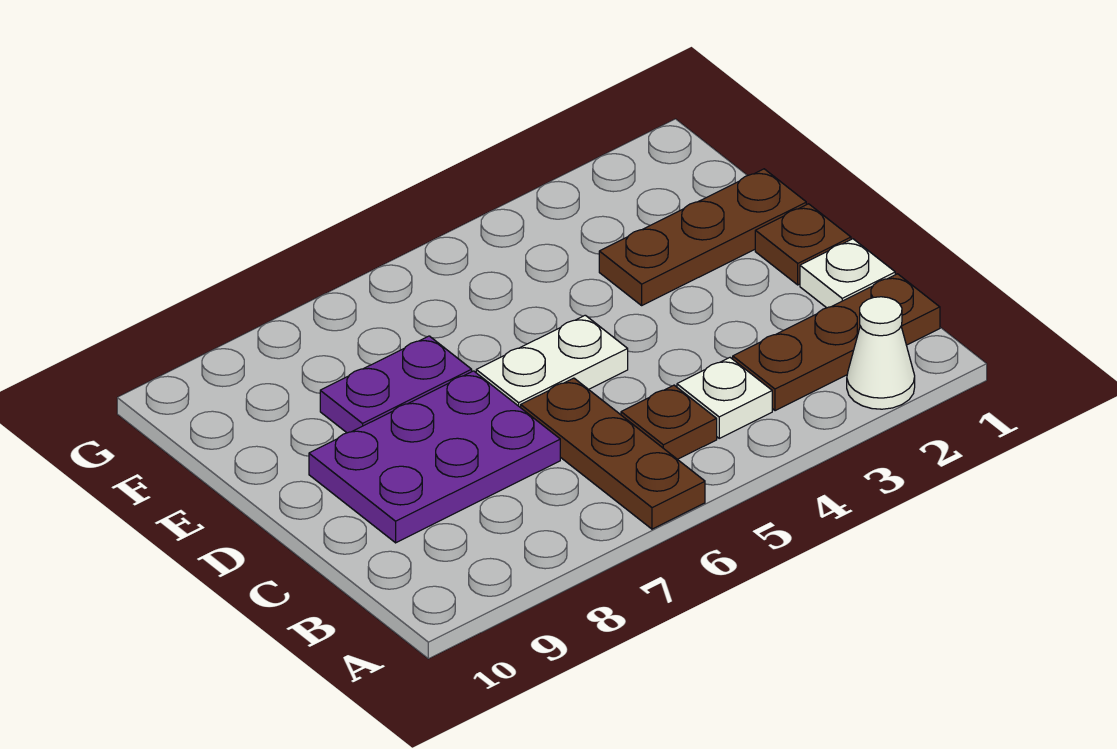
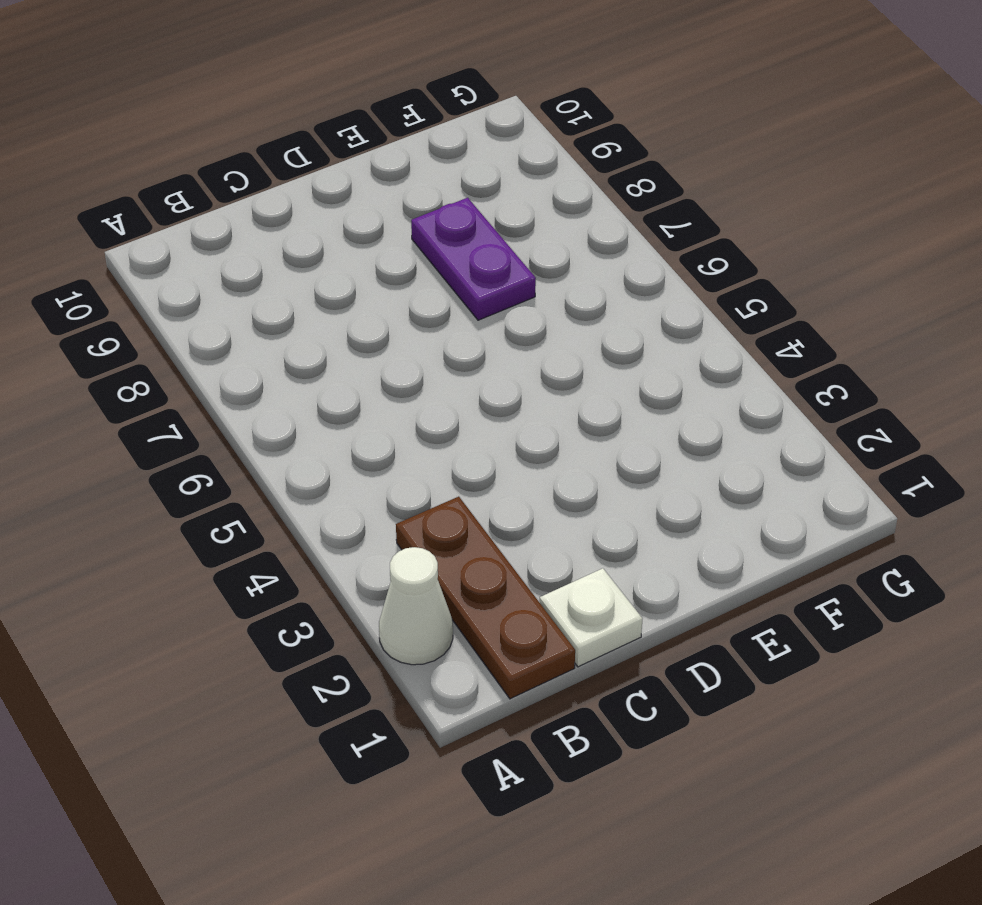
none -> brown plate A6:C6 level 1
none -> white plate B4 level 1

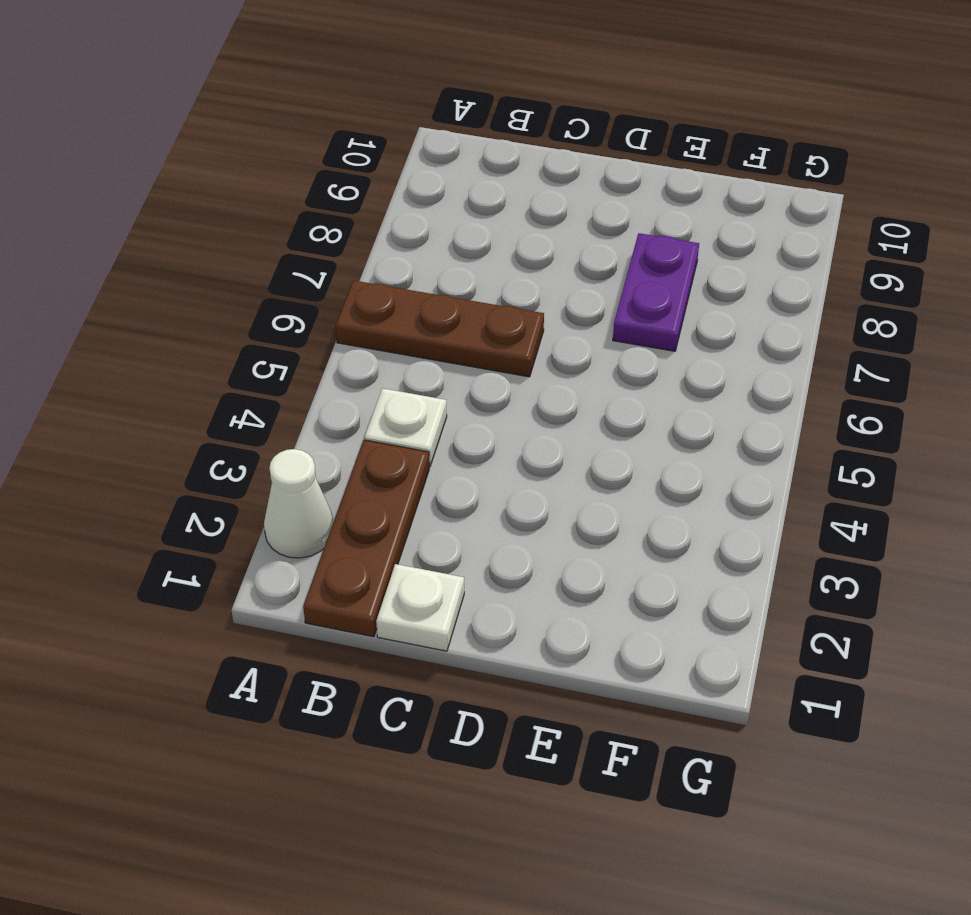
none -> brown plate B5 level 1
none -> purple plate C7:D9 level 1

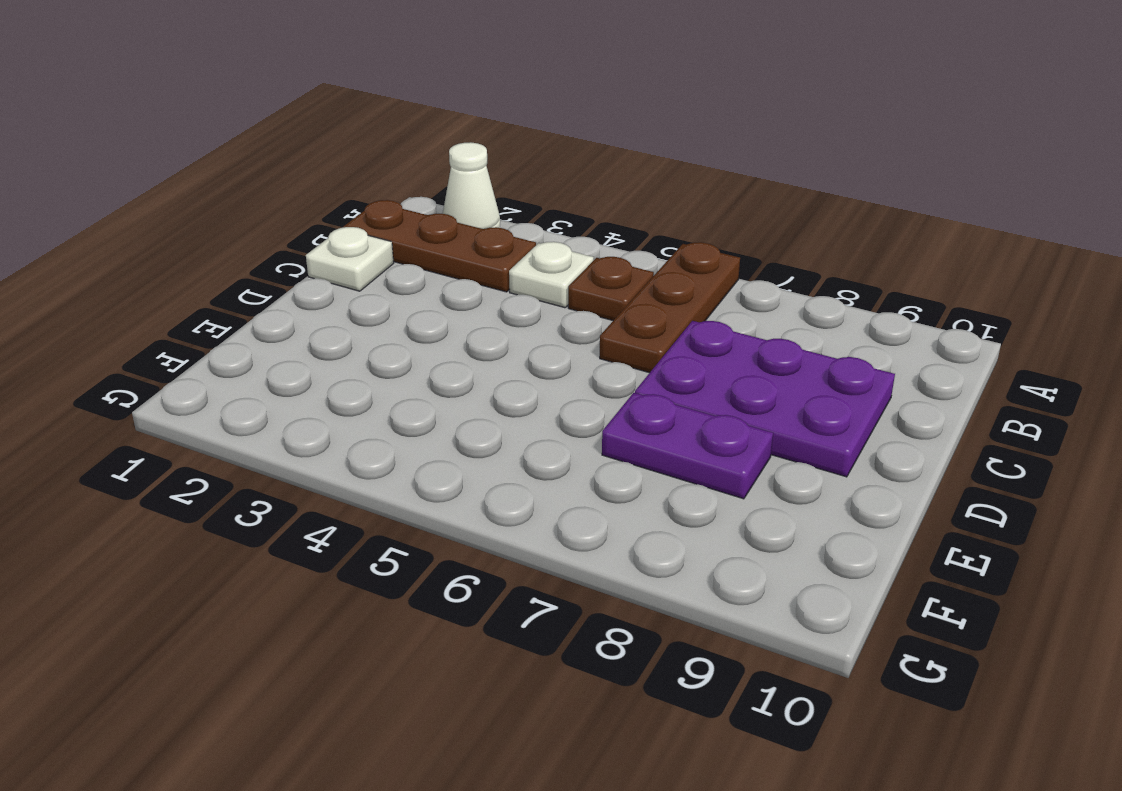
none -> brown plate D1 level 1
none -> white plate D5:D6 level 1

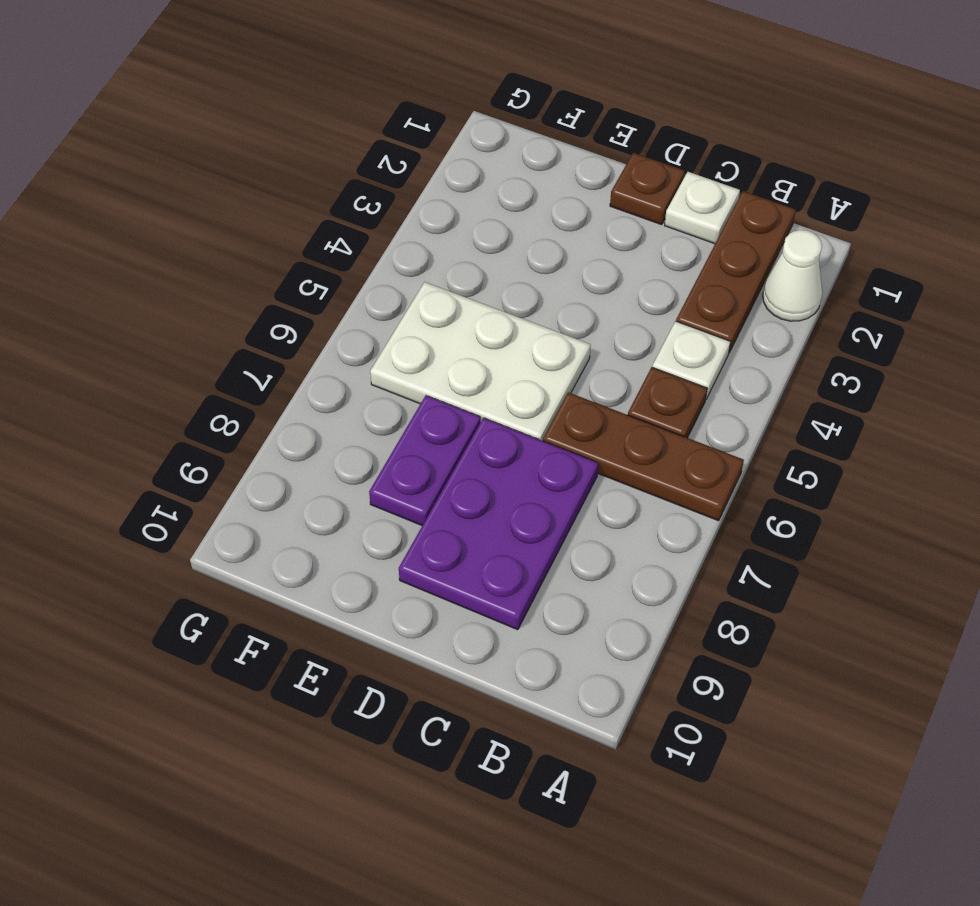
white plate D5:F6 level 1 -> white plate D5:D6 level 1
none -> brown plate E1:E3 level 1

